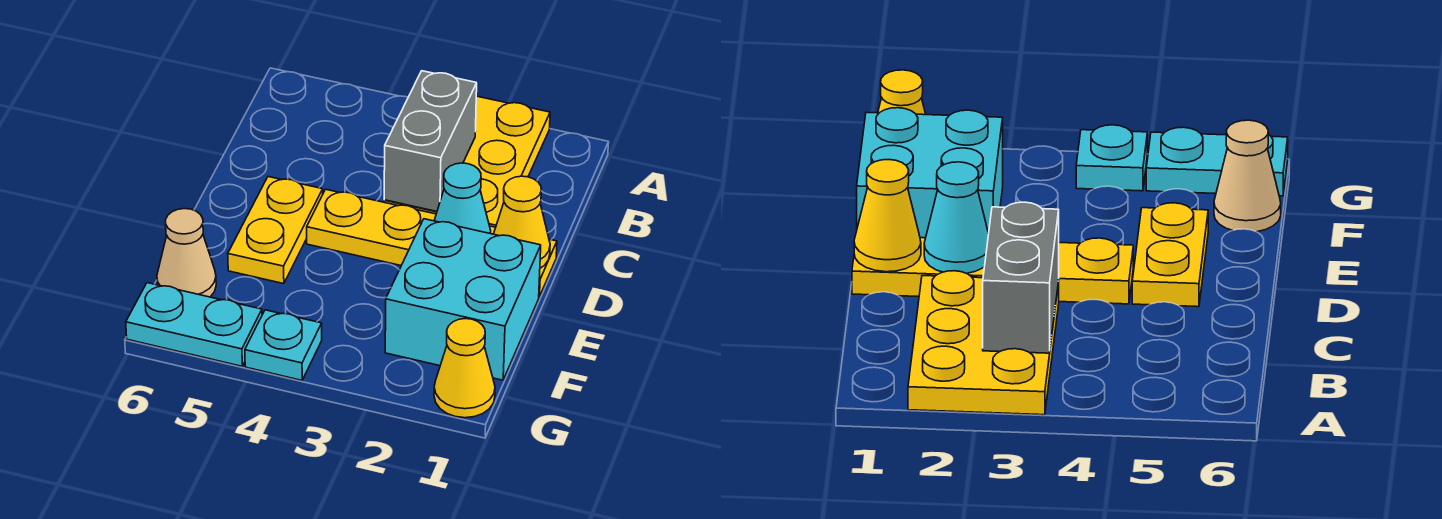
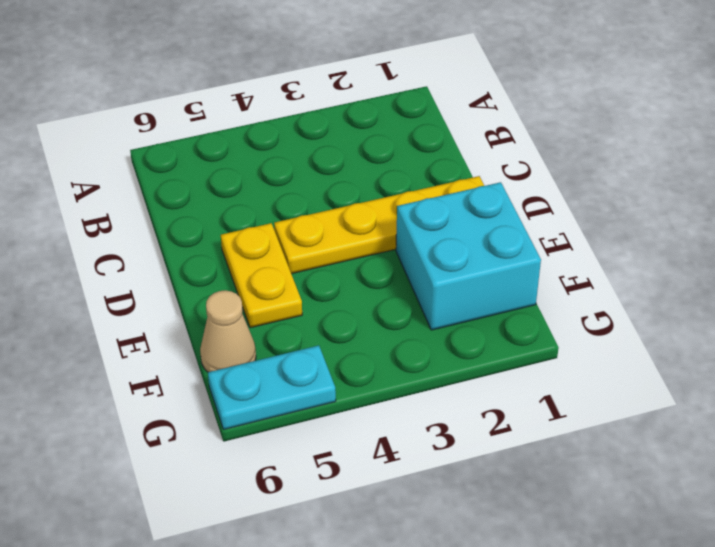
none -> yellow plate A2:C3 level 1
none -> yellow cone G1 level 1

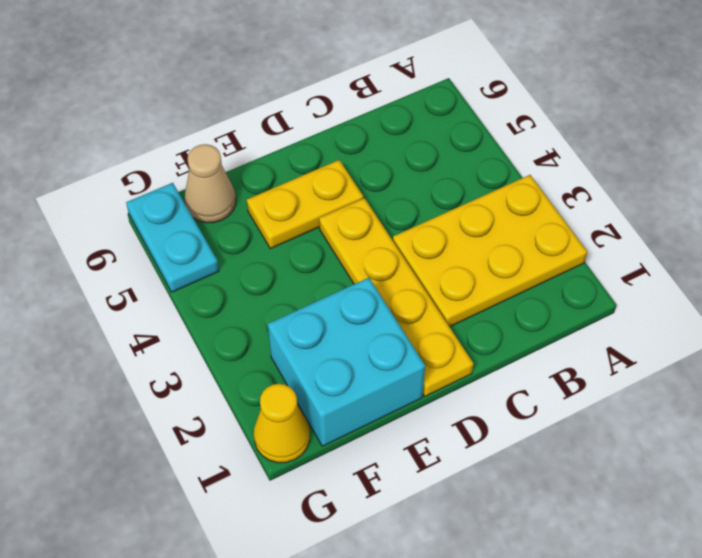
none -> cyan plate G4 level 1
none -> grey brick B3:C3 level 2

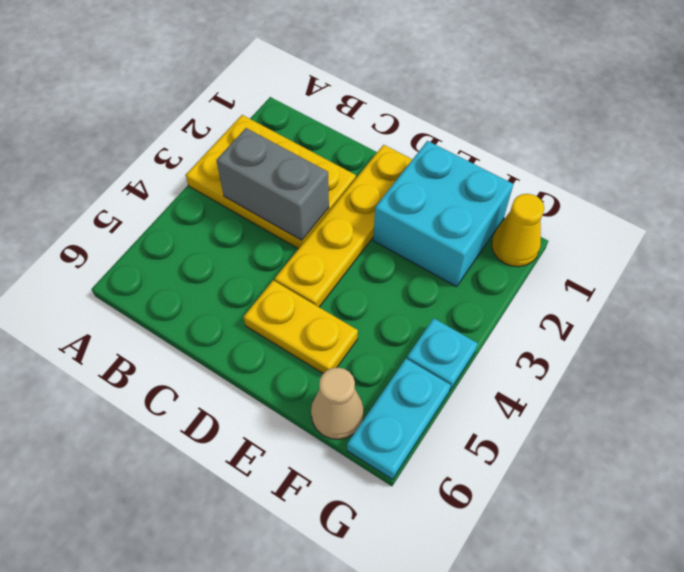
none -> yellow cone D1 level 2
none -> cyan cone D2 level 2

